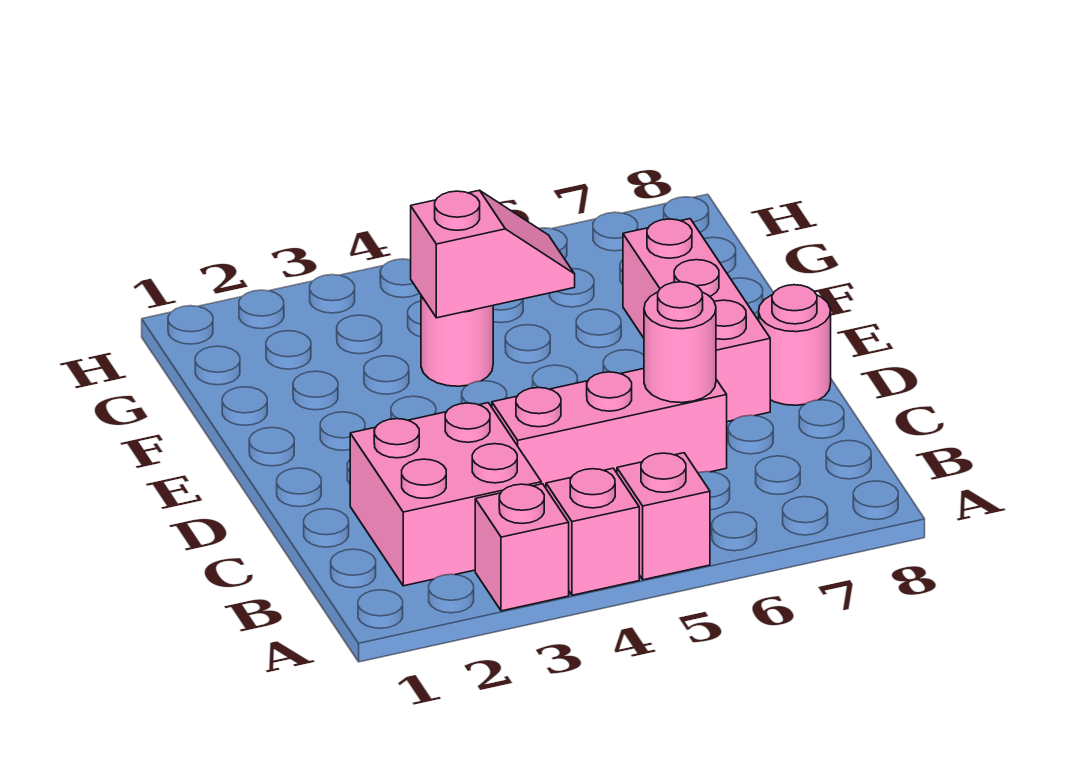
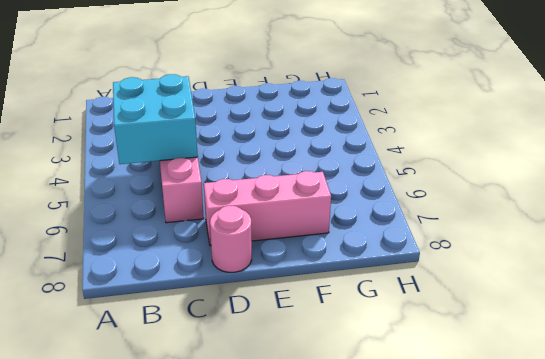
cyan brick B4:C5 level 2 -> none
none -> pink brick A3 level 1
none -> pink brick A4 level 1

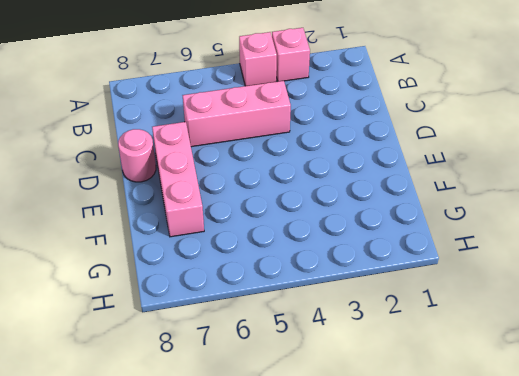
none -> pink brick A5 level 1
none -> pink brick B2:C3 level 1

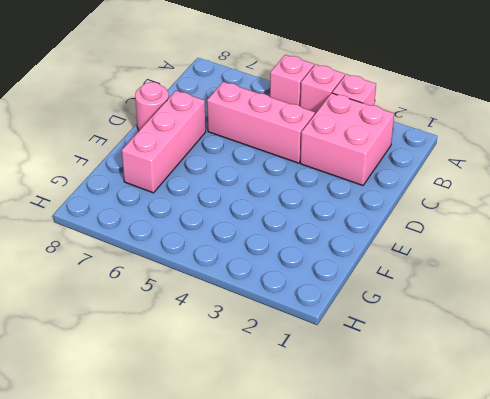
none -> pink round brick F4 level 1
none -> pink round brick C6 level 2

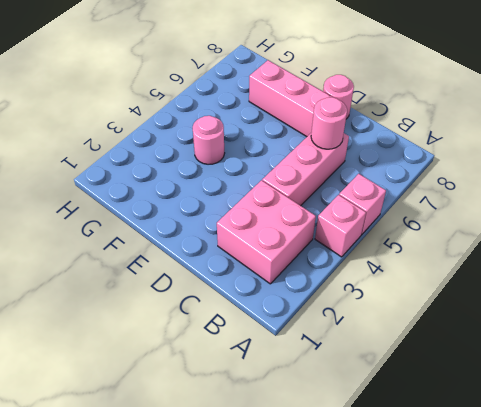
none -> pink brick A3 level 1
none -> pink slope F4:F5 level 2 top 4

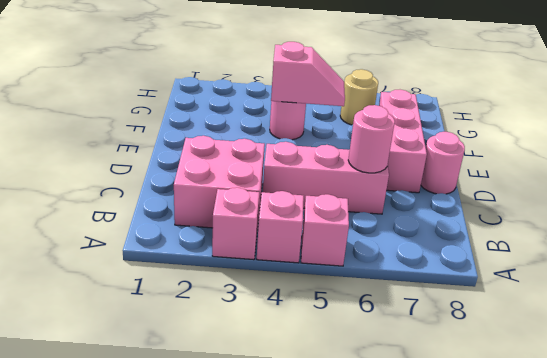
tan round brick G6 level 1 -> none

